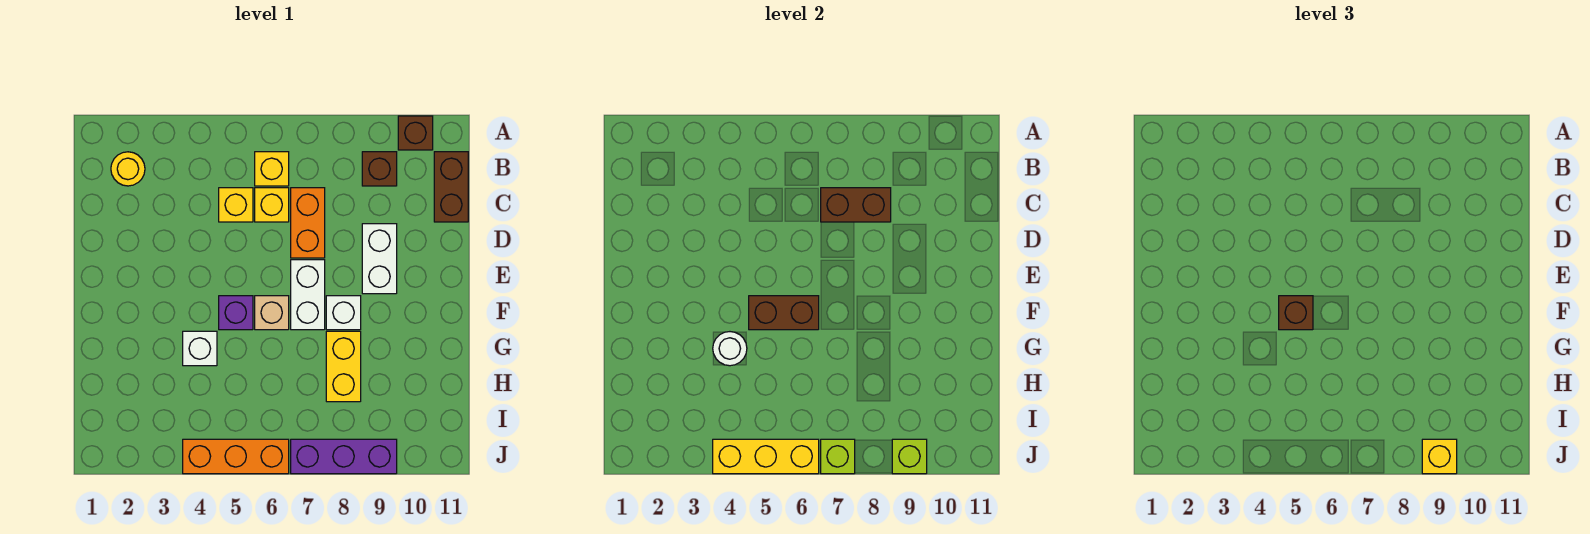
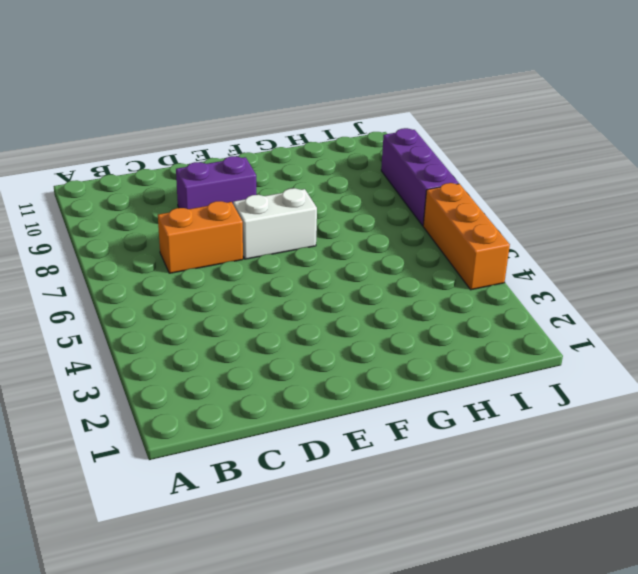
purple brick D9:E9 level 1 -> white brick D9:E9 level 1
none -> brown brick A10 level 1
none -> yellow round brick B2 level 1
none -> yellow brick B6 level 1

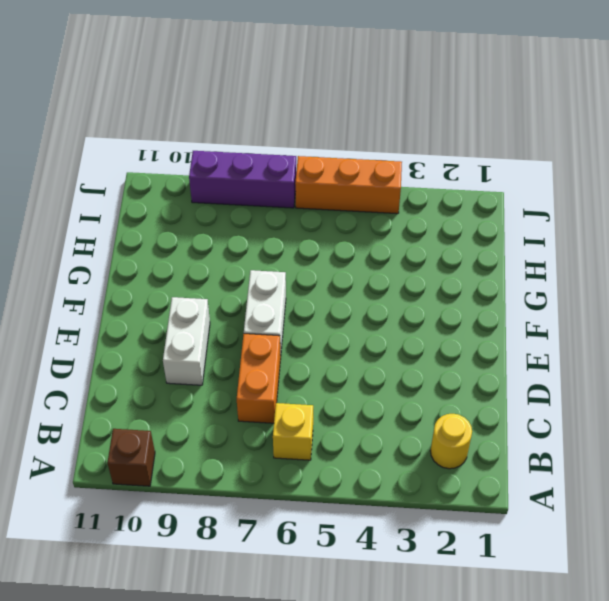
none -> brown brick B9 level 1
none -> brown brick B11:C11 level 1
none -> yellow brick C5 level 1

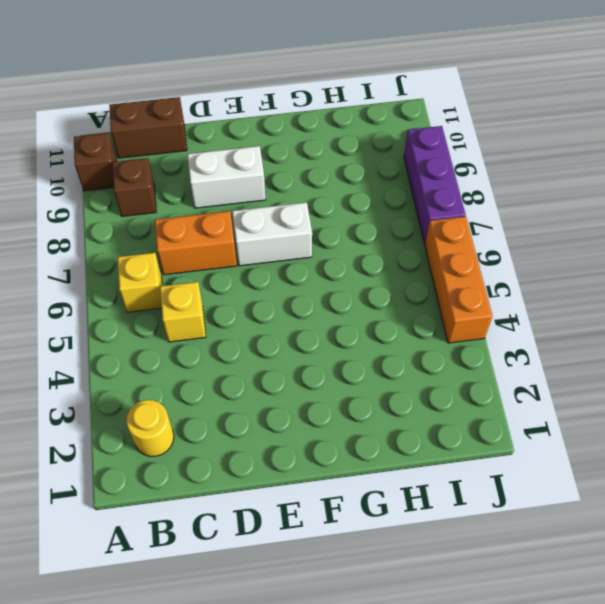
none -> yellow brick C6 level 1
none -> purple brick F5 level 1
none -> tan brick F6 level 1

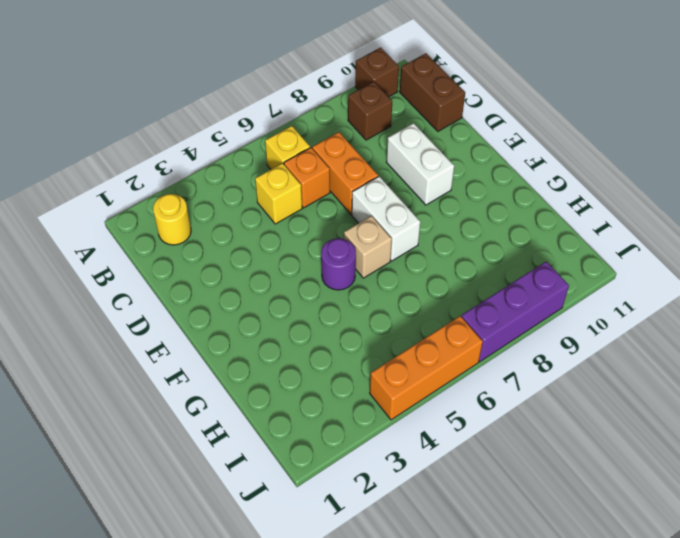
orange brick C6 level 1 -> yellow brick C6 level 1
purple round brick F5 level 1 -> purple brick F5 level 1
none -> white brick F8 level 1
none -> white brick G4 level 1
none -> yellow brick G8:H8 level 1

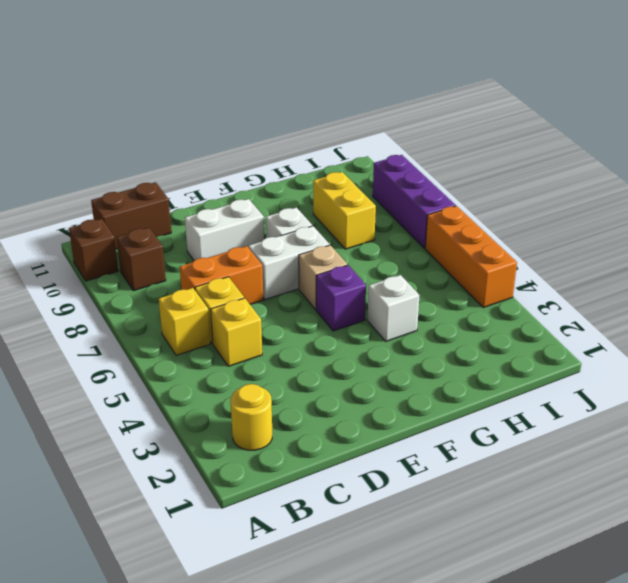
yellow brick H8:H9 level 1 -> yellow brick G8:H8 level 1
none -> brown brick C7:C8 level 2
none -> brown brick F5:F6 level 2
none -> white round brick G4 level 2

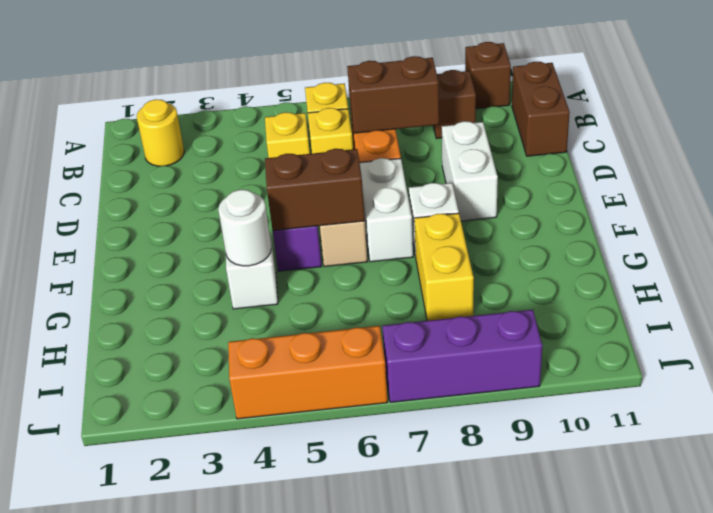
none -> yellow brick J4:J6 level 2
none -> lime brick J7 level 2
none -> lime brick J9 level 2

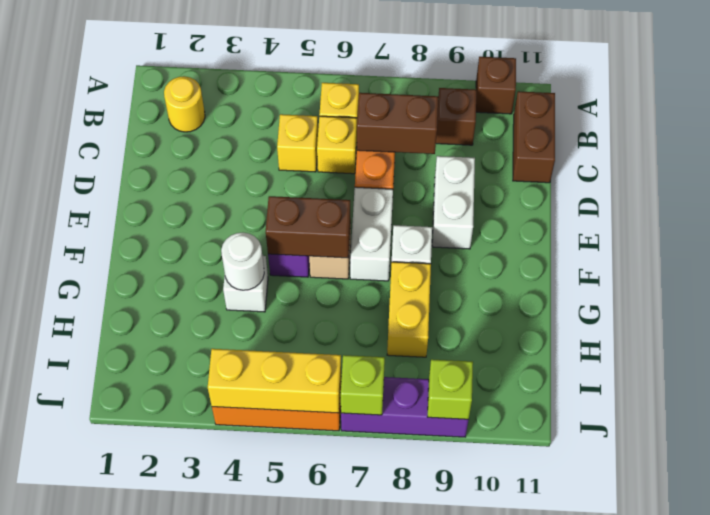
none -> brown brick F5 level 3
none -> yellow brick J9 level 3

